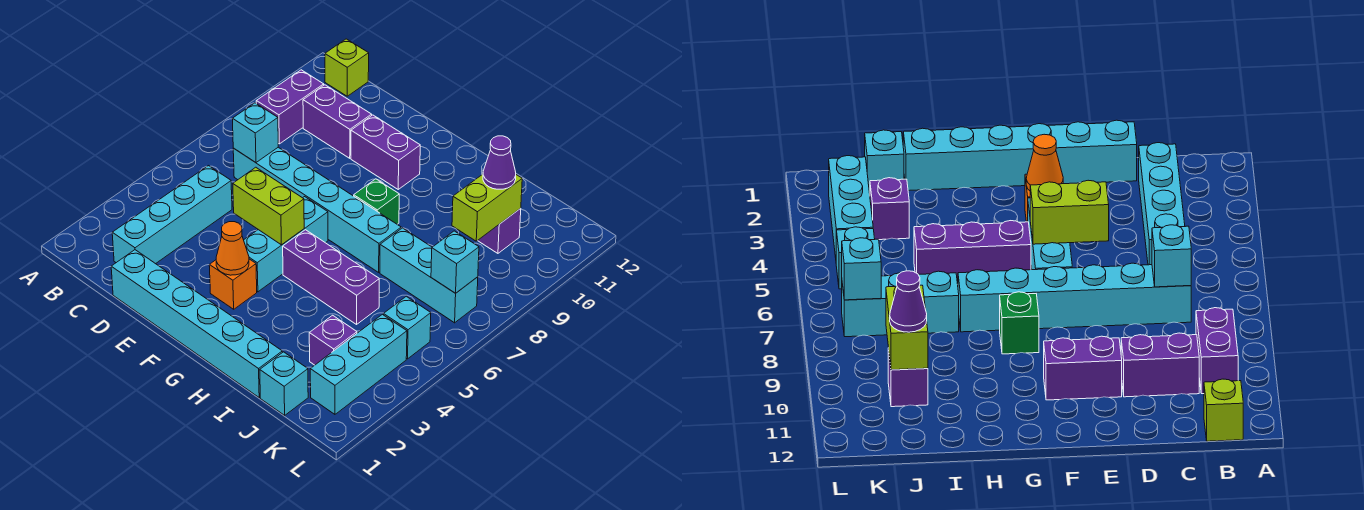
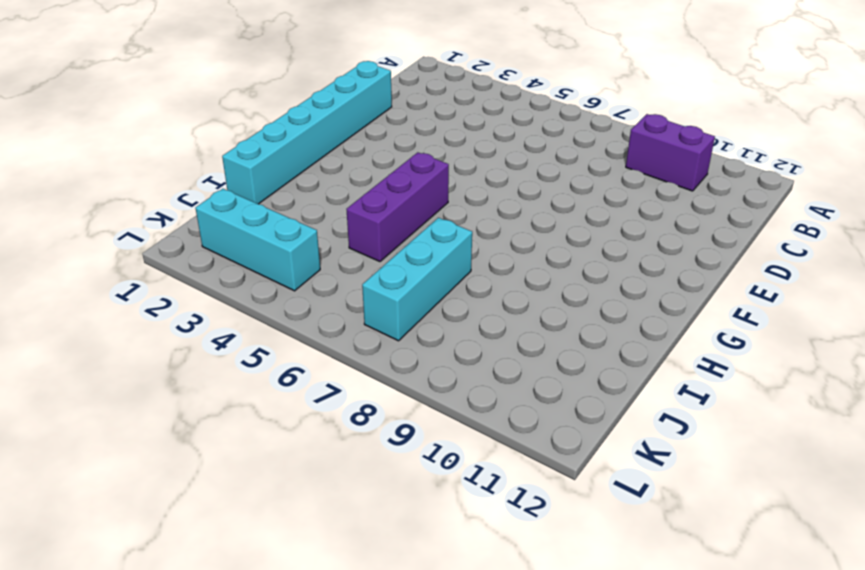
none -> lime brick B12 level 1
none -> cyan brick C2:C5 level 1
none -> cyan brick C7:H7 level 1

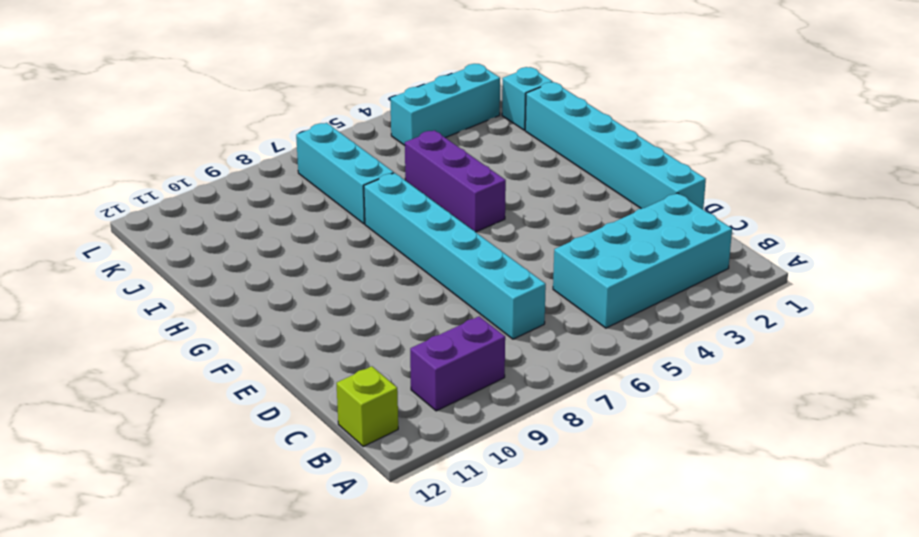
cyan brick B2:C5 level 1 -> cyan brick C2:C5 level 1
none -> purple brick C10:D10 level 1
none -> purple brick E10:F10 level 1
none -> orange brick F3 level 1

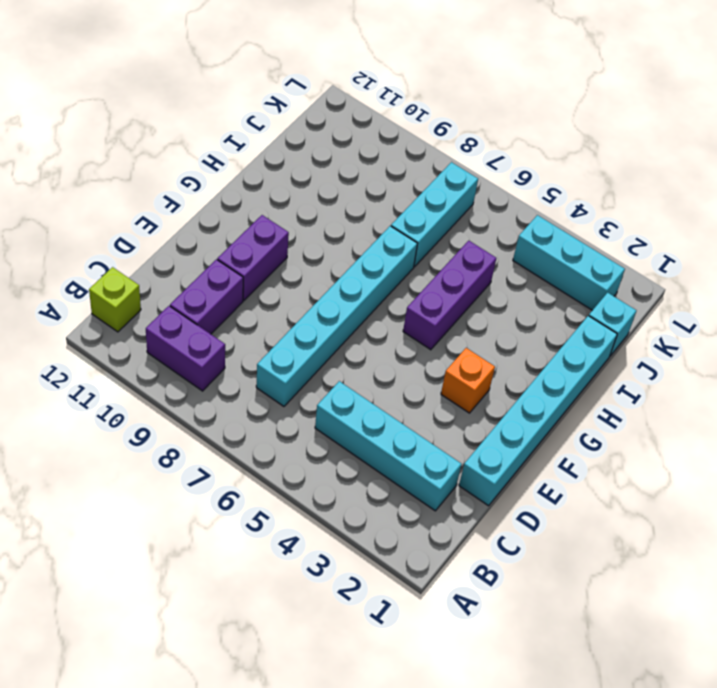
none -> cyan brick F4:F6 level 1
none -> green brick G8 level 1
none -> purple brick J3 level 1

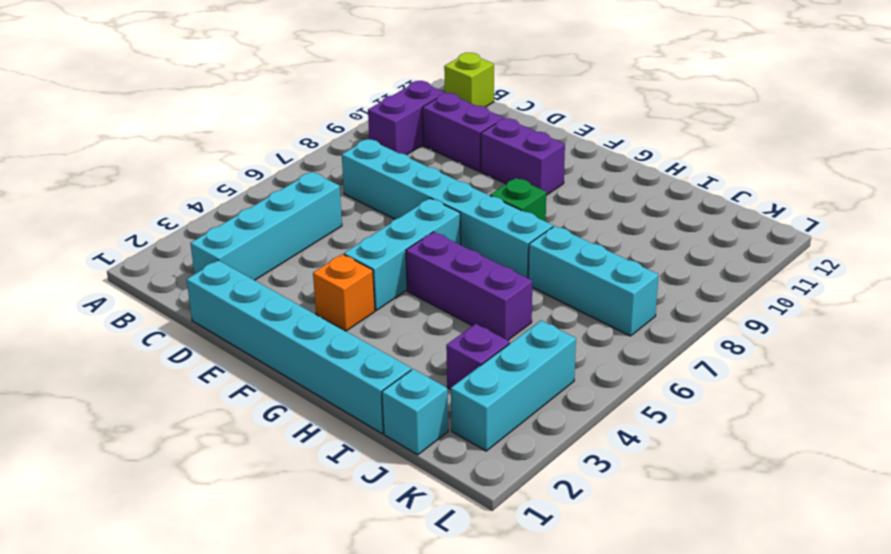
none -> purple brick J10 level 1
none -> cyan brick K5 level 1
none -> cyan brick C7 level 2

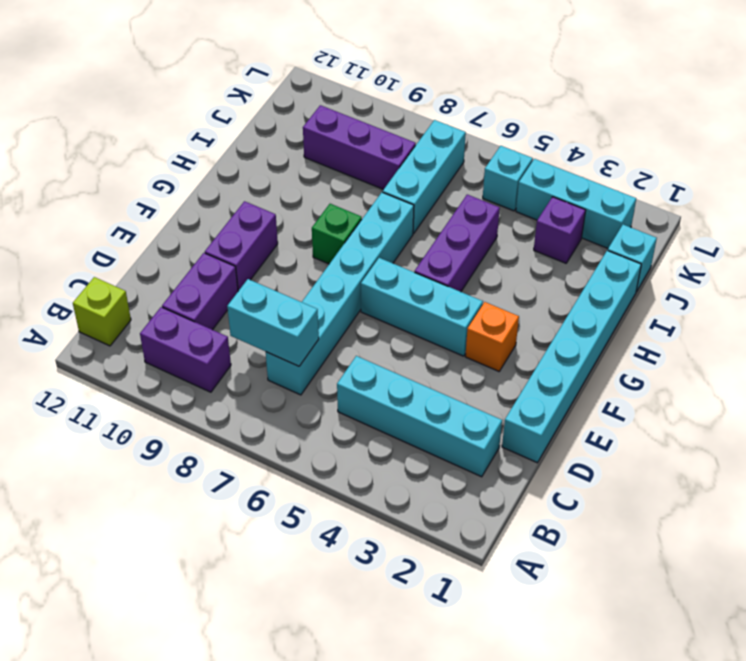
cyan brick C7:C8 level 2 -> cyan brick C7 level 2
purple brick J8:J10 level 1 -> purple brick J10 level 1
none -> lime brick E5:F5 level 2
none -> orange cone F3 level 2
none -> lime brick J9:J10 level 2

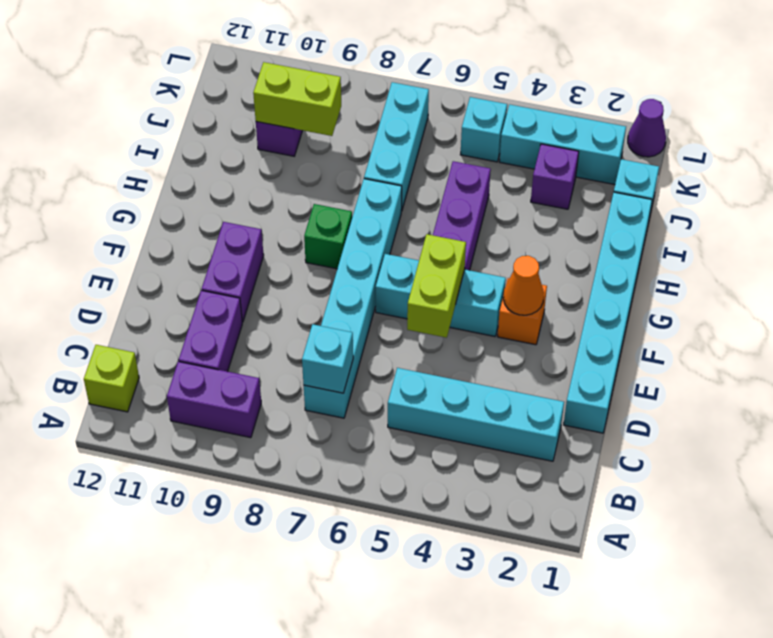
purple cone L1 level 1 -> purple cone J10 level 3
none -> cyan brick K7 level 2

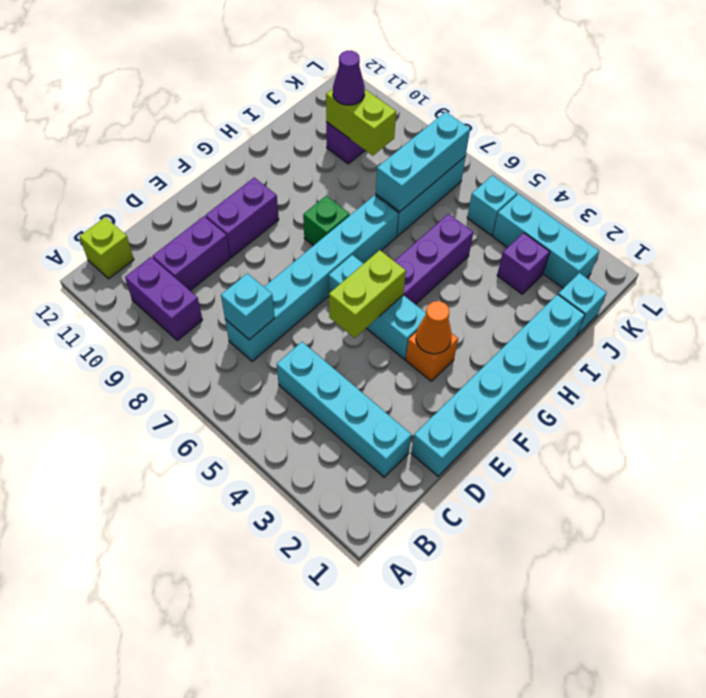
cyan brick I7:K7 level 2 -> cyan brick K7 level 2

